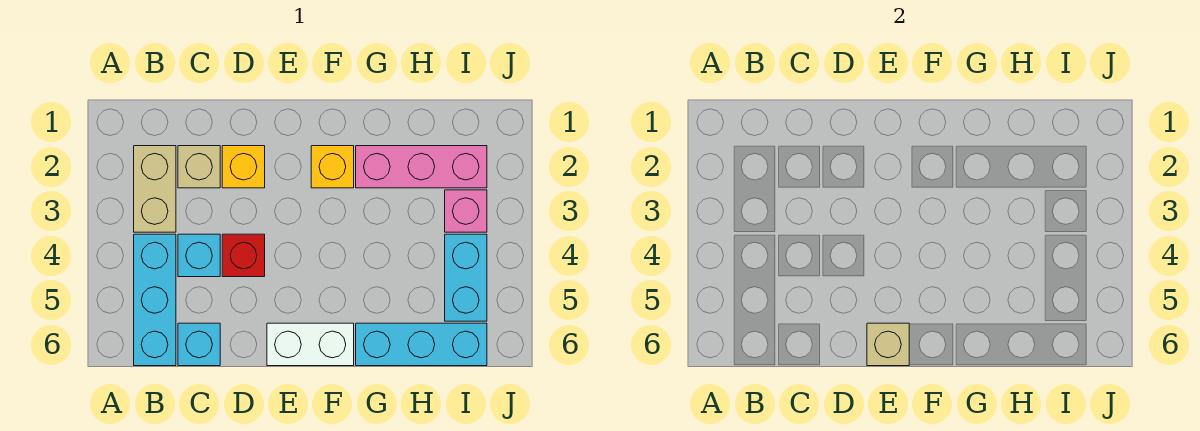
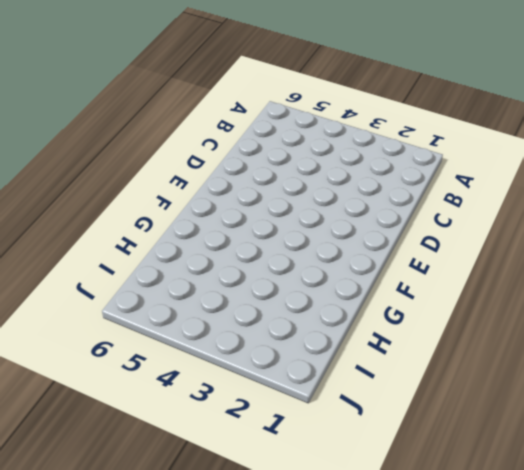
none -> tan brick B2:B3 level 1
none -> cyan brick B4:B6 level 1
none -> tan brick C2 level 1

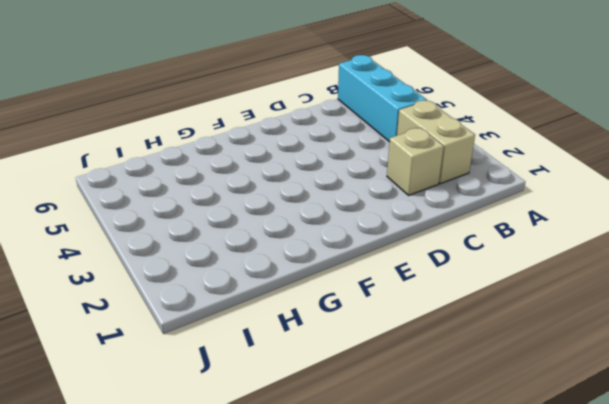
none -> cyan brick C4 level 1
none -> cyan brick C6 level 1
none -> yellow brick D2 level 1

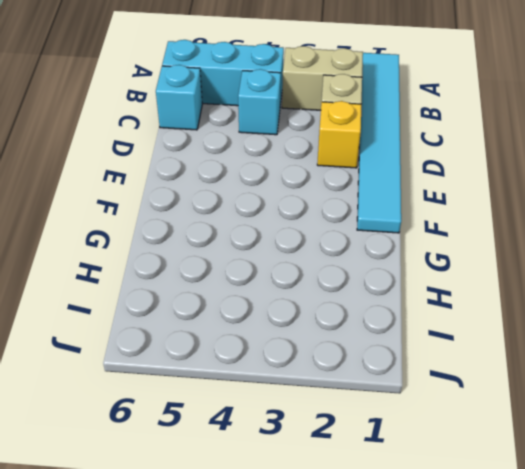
cyan tile A1:F1 level 1 -> none
none -> red brick D4 level 1
none -> white brick E6:F6 level 1
none -> yellow brick F2 level 1

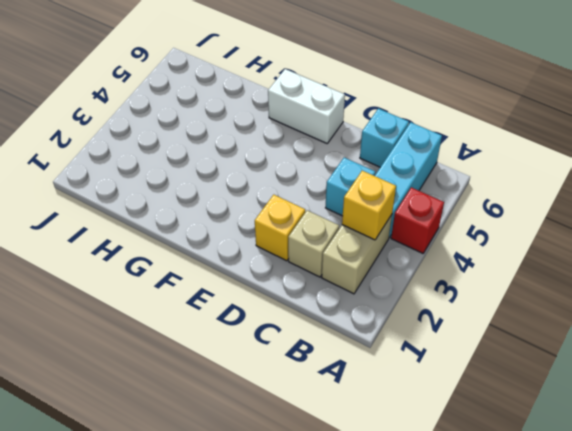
red brick A4 level 1 -> red brick D4 level 1
yellow brick B3 level 2 -> yellow brick F2 level 1
none -> pink brick G2:I2 level 1
none -> cyan brick G6:I6 level 1
none -> pink brick I3 level 1

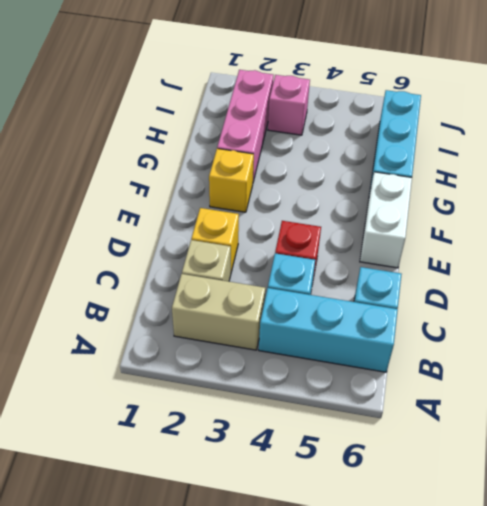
none -> cyan brick I4:I5 level 1
none -> tan brick E6 level 2

